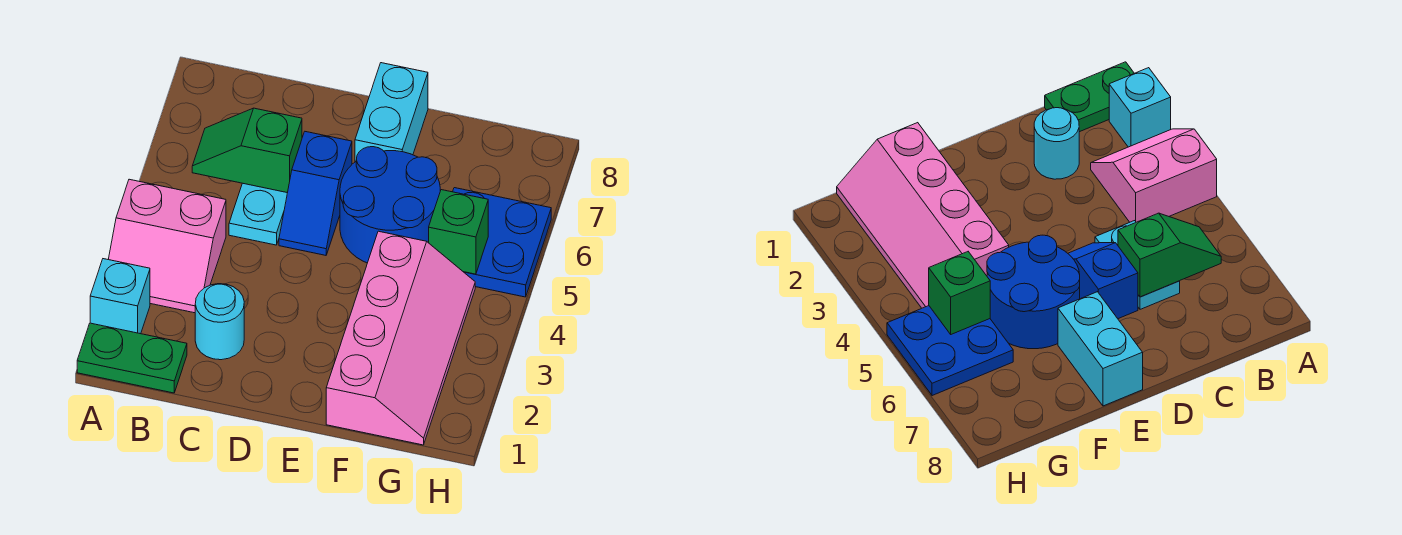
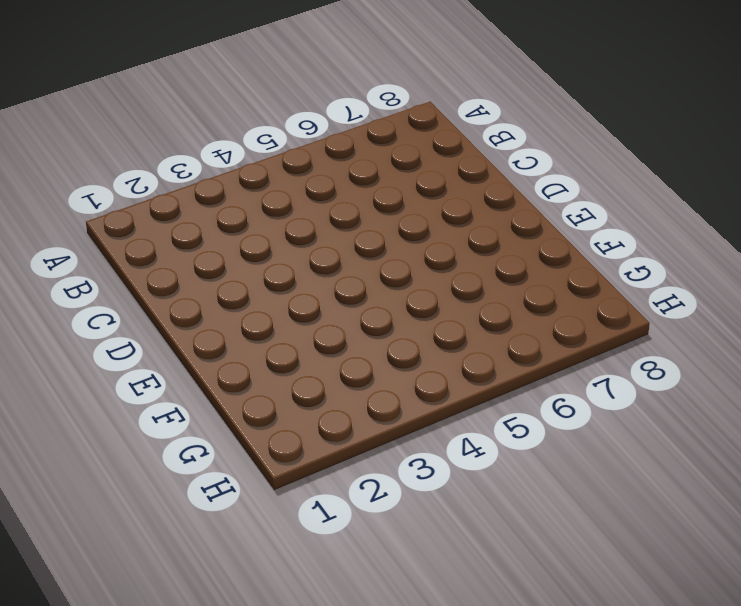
none -> green plate A1:B1 level 1
none -> cyan brick A2 level 1
none -> pink slope A3:B4 level 1 top 4

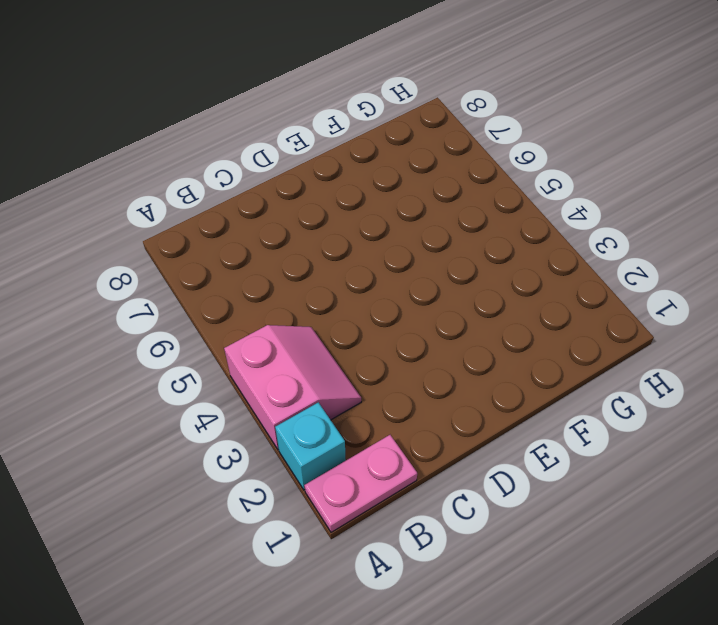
pink plate A1:B1 level 1 -> green plate A1:B1 level 1
pink slope A3:B4 level 1 top A -> pink slope A3:B4 level 1 top 4
none -> cyan round brick C2 level 1
none -> cyan plate C5:C6 level 1
none -> blue slope D5:D6 level 1 top 6

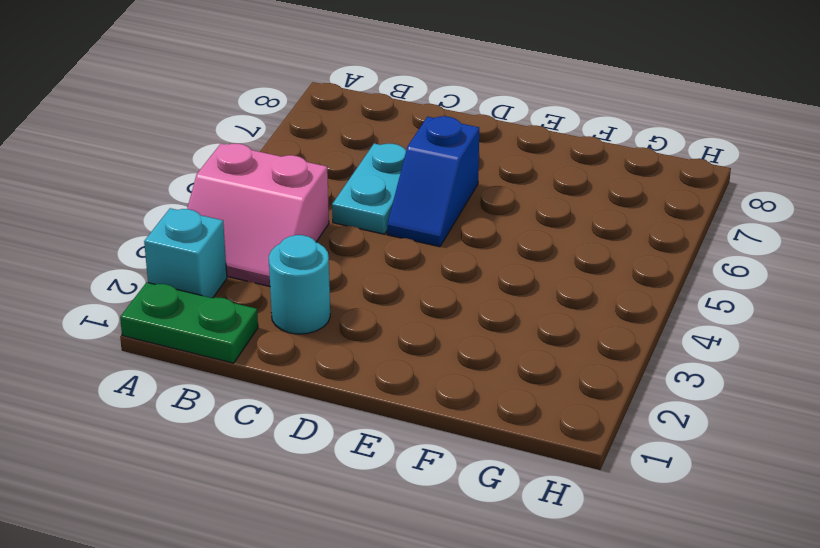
none -> blue round brick E5:F6 level 1
none -> cyan brick E7:E8 level 1
none -> pink slope F1:G4 level 1 top F

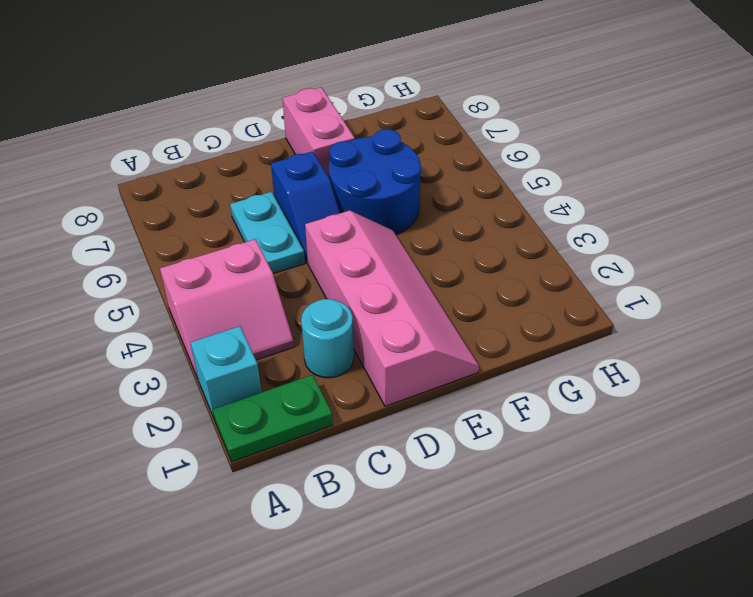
pink slope D1:E4 level 1 top D -> pink slope F1:G4 level 1 top F
pink brick E7:E8 level 1 -> cyan brick E7:E8 level 1
none -> blue plate G5:H6 level 1
none -> green slope B6:C6 level 2 top C
none -> green brick G5 level 2

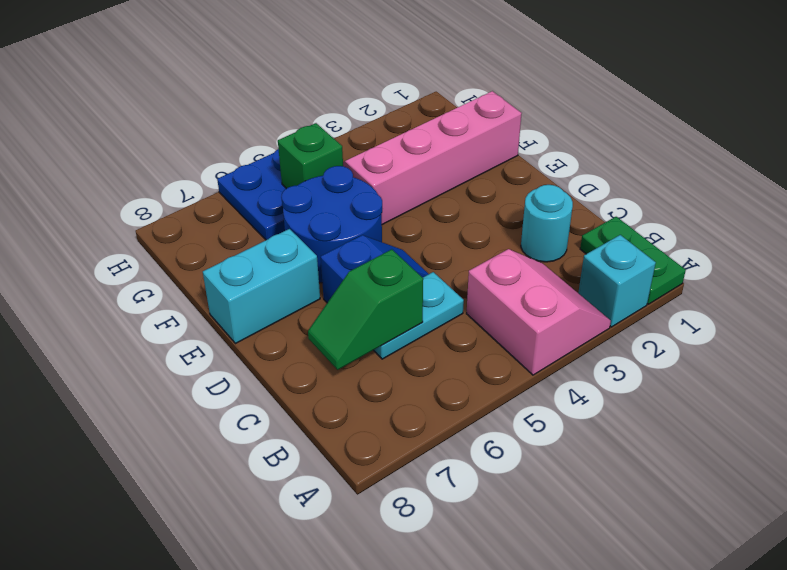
green slope C6:C7 level 2 top 6 -> green slope B6:C6 level 2 top C

